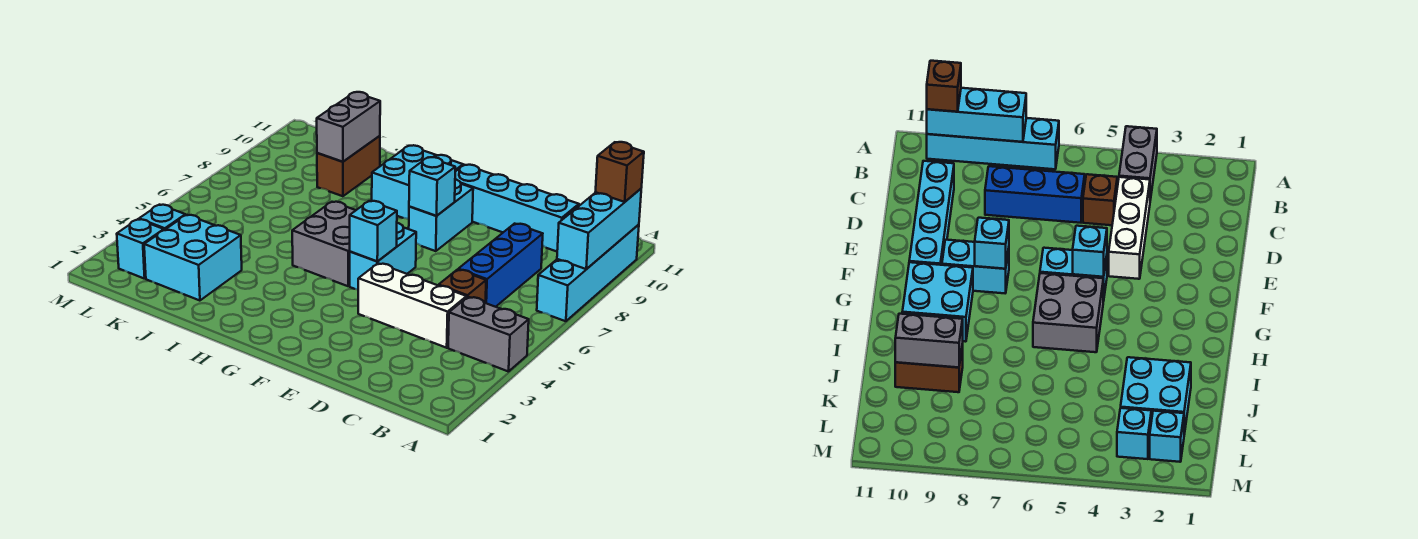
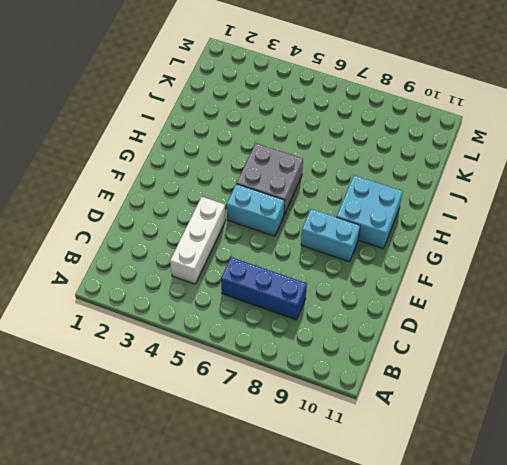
none -> grey brick A4:B4 level 1
none -> cyan brick A7:A10 level 1
none -> brown brick C5 level 1

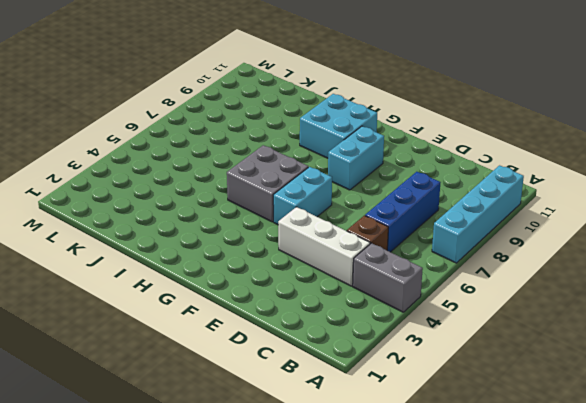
none -> cyan brick C10:F10 level 1
none -> cyan brick J2:K3 level 1
none -> brown brick J9:J10 level 1

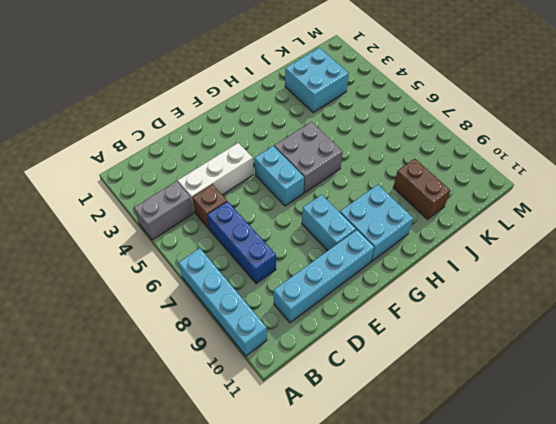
none -> cyan brick L2 level 1
none -> cyan brick L3 level 1
none -> cyan brick A8:A10 level 2

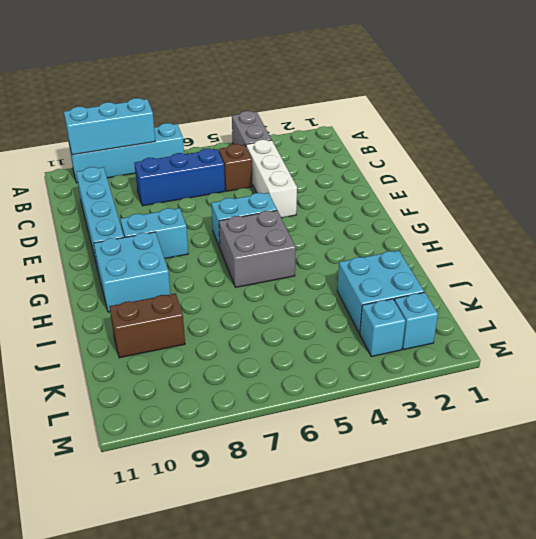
none -> cyan brick F5 level 2
none -> cyan brick F8 level 2
none -> grey brick J9:J10 level 2

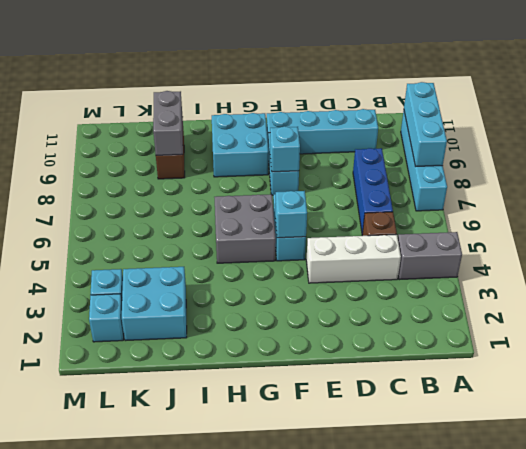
none -> brown brick A10 level 3

